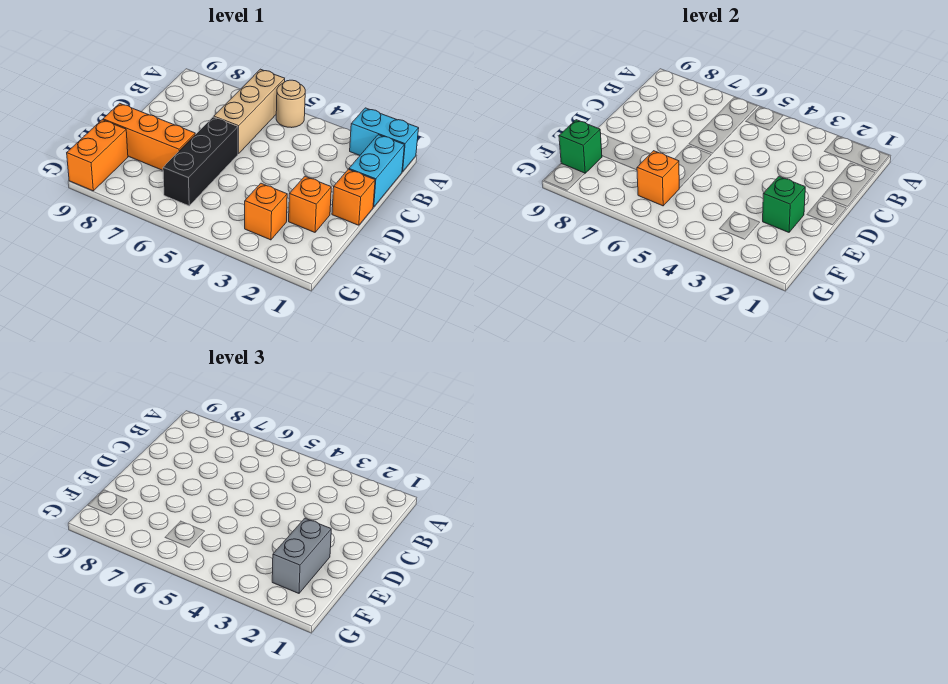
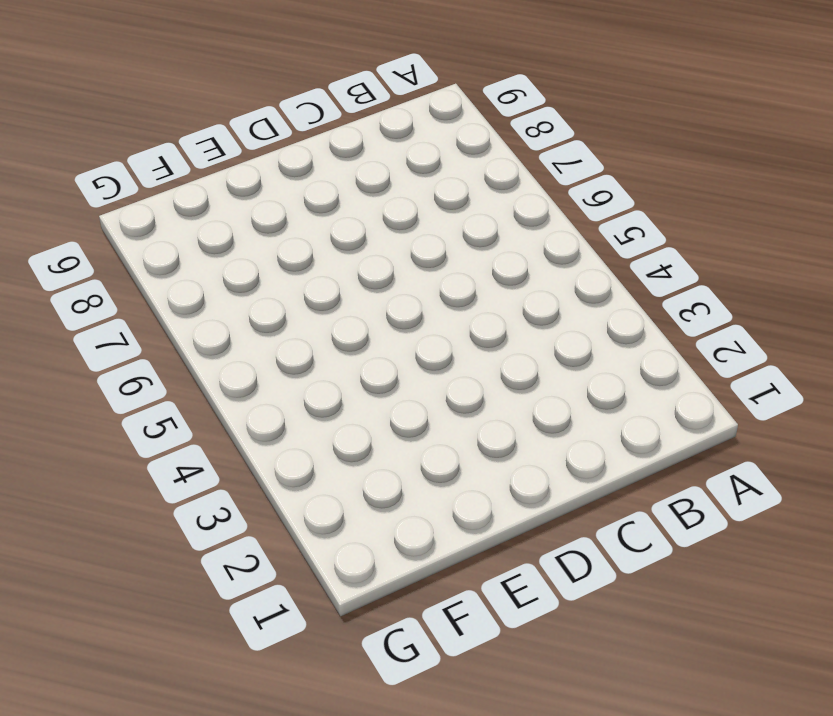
none -> cyan brick A1:A2 level 1
none -> tan round brick A5 level 1
none -> tan brick A6:C6 level 1

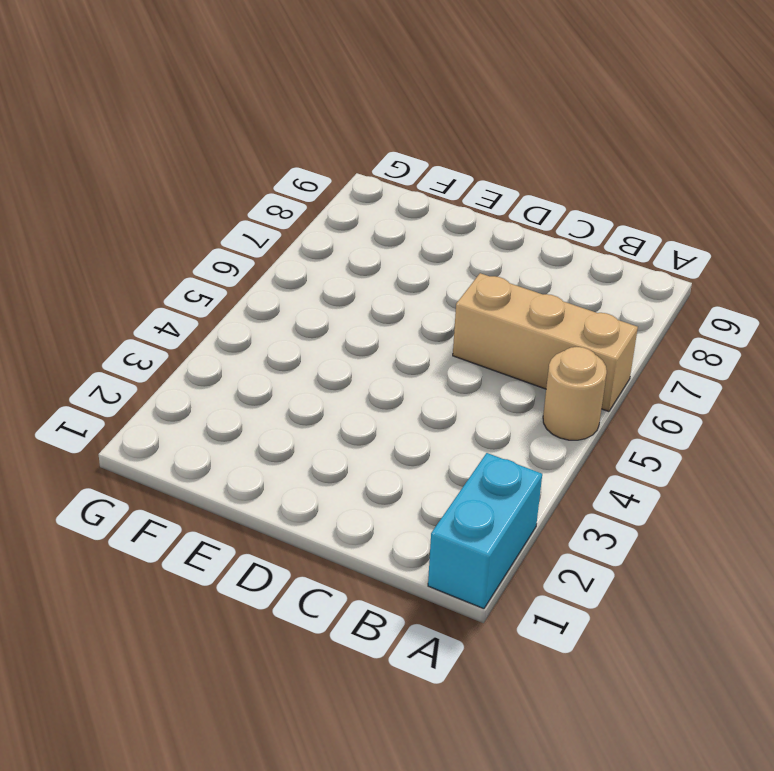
none -> cyan brick B1:C1 level 1
none -> orange brick D1 level 1
none -> black brick D6:F6 level 1

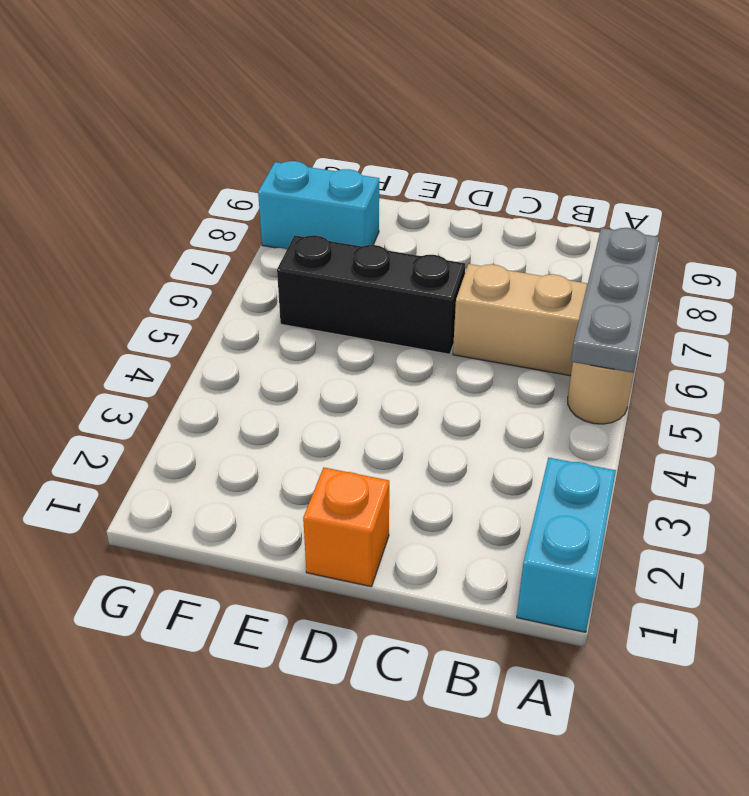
grey plate A5:A7 level 2 -> none
cyan brick F8:G8 level 1 -> cyan brick B1:C1 level 1
none -> orange brick E2 level 1
none -> orange brick E7:E9 level 1
none -> orange brick F3 level 1

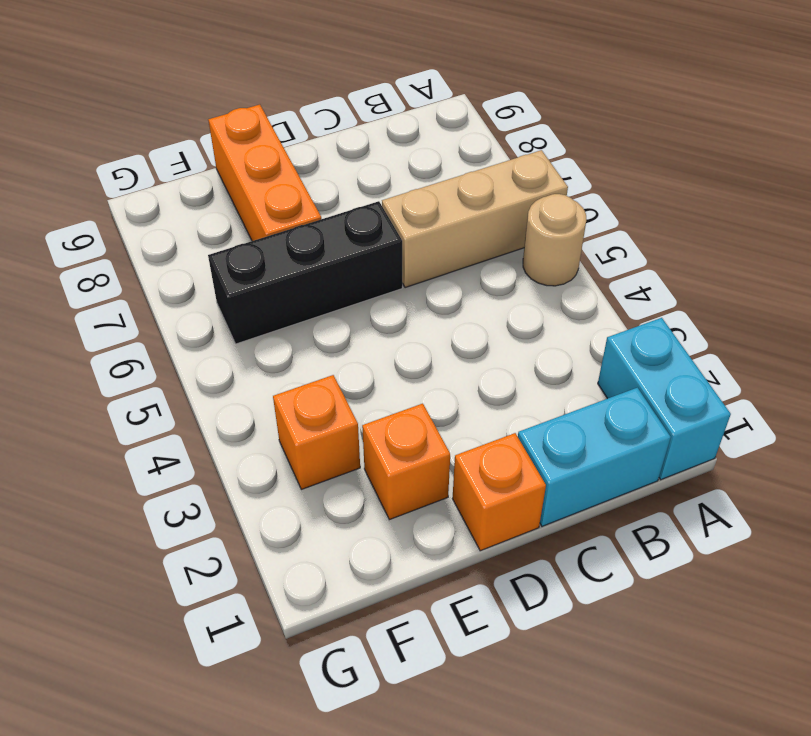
none -> orange brick F9:G9 level 1
none -> green brick E2 level 2
none -> orange brick F6 level 2

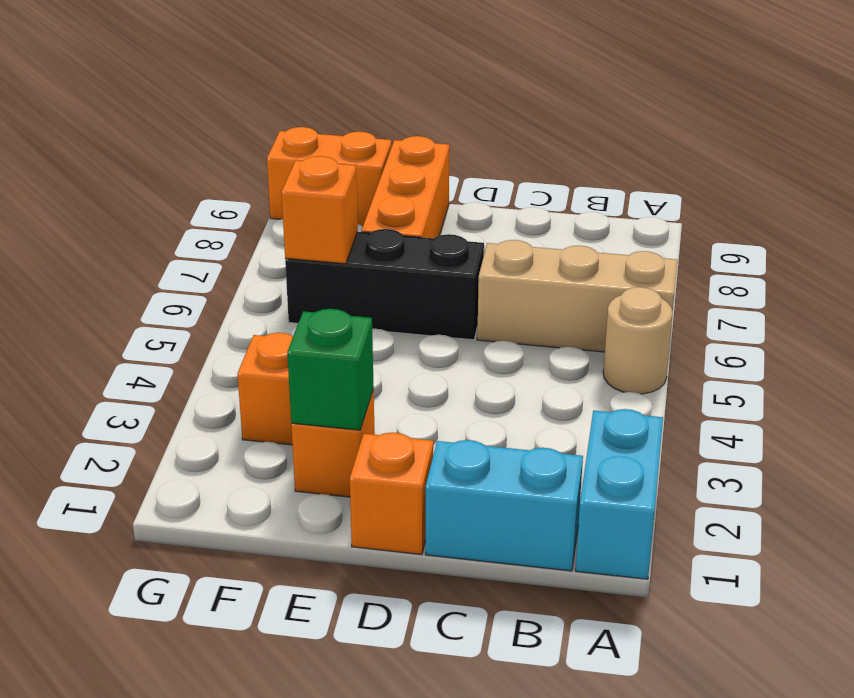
none -> green brick F9 level 2
none -> grey brick E2:F2 level 3

